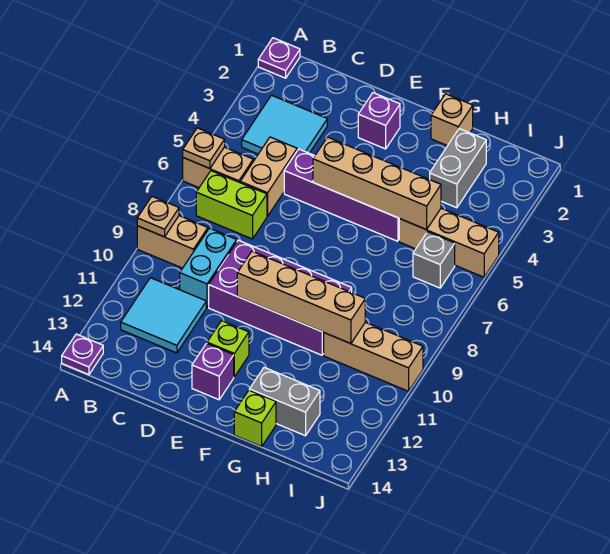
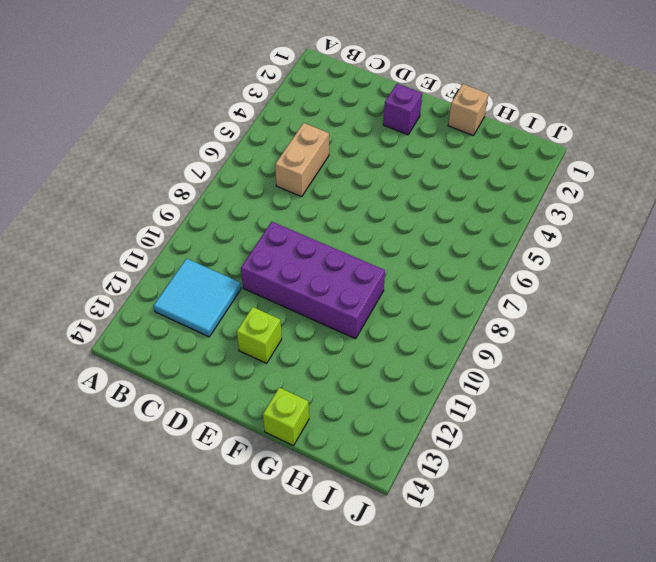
none -> purple plate A1 level 1
none -> tan brick A6:B6 level 1
none -> tan brick A9:B9 level 1

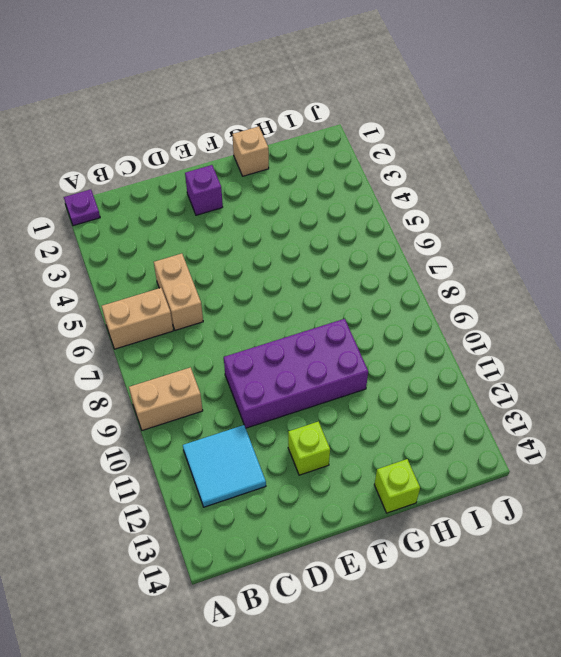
none -> purple plate A14 level 1
none -> cyan tile B3:C4 level 1
none -> lime brick B7:C7 level 1

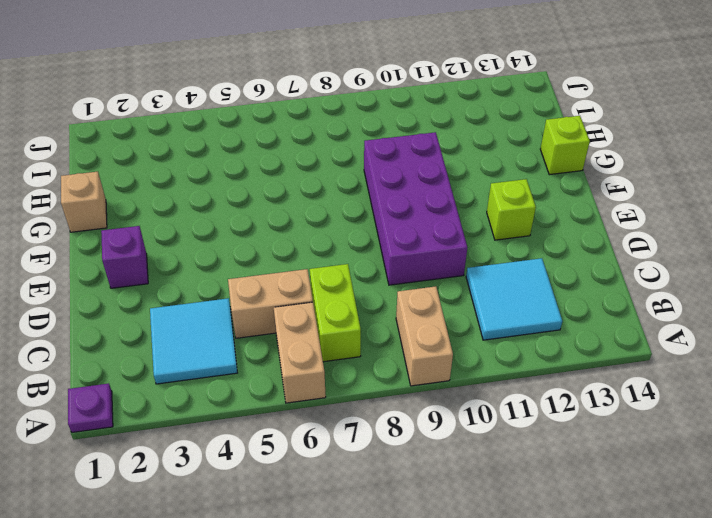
none -> purple plate A14 level 1
none -> cyan brick C9:C10 level 1
none -> purple brick D5:G5 level 1

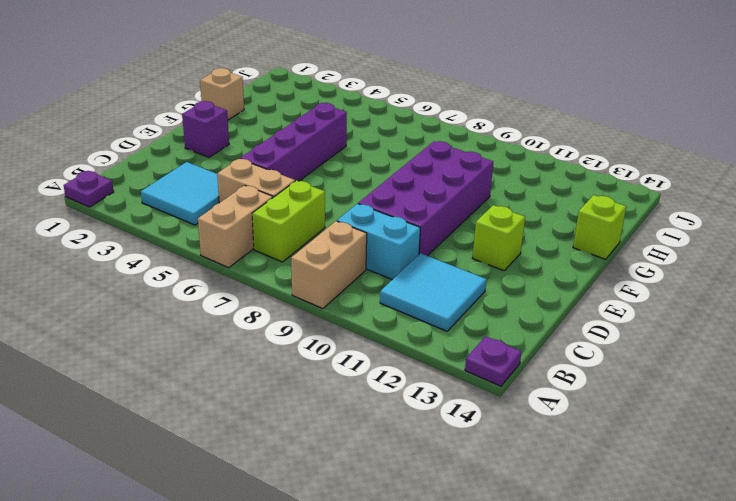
none -> purple brick E13 level 1
none -> grey brick G13:H13 level 1
none -> grey brick H2:H3 level 1

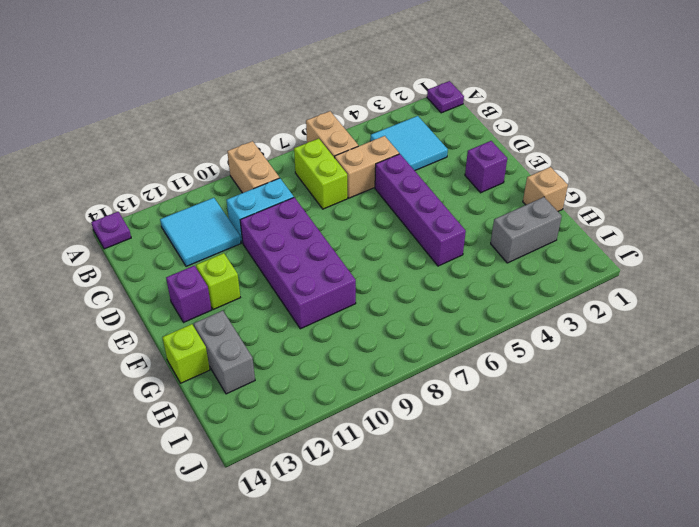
none -> tan brick H5:J5 level 1
none -> tan brick H10:J10 level 1
none -> grey brick I6 level 1

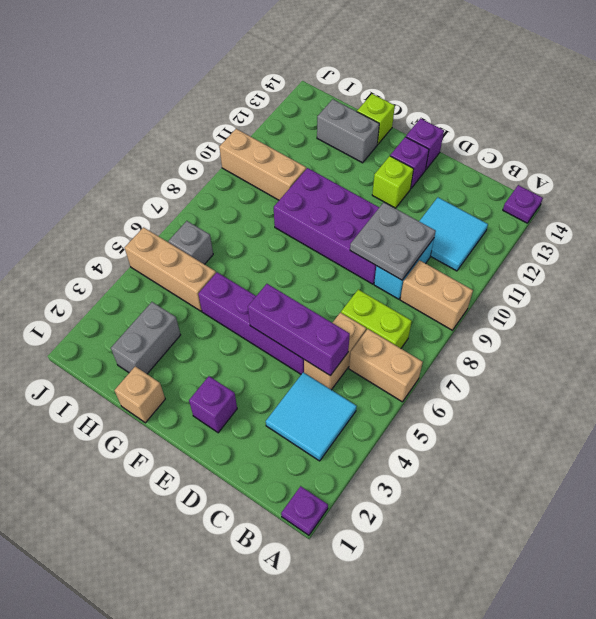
purple brick C5:E5 level 2 -> tan brick E5:H5 level 2
grey plate C9:D10 level 2 -> none
purple brick E14 level 1 -> none
none -> tan plate A6 level 2
none -> tan plate A9 level 2
none -> tan brick E10:H10 level 2

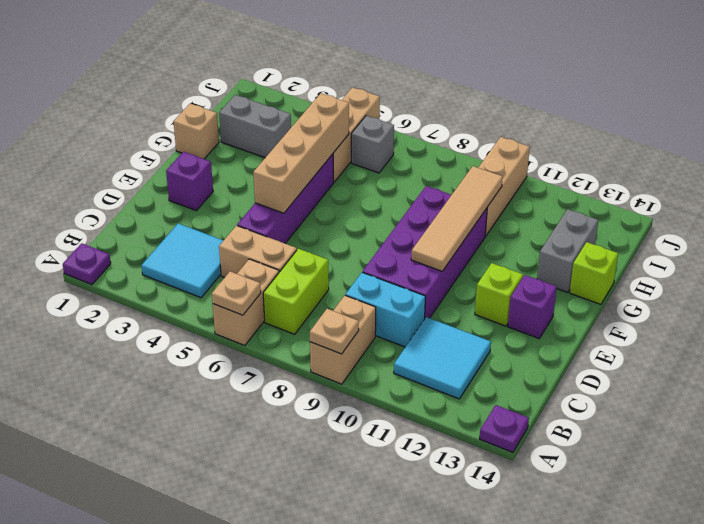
tan tile E10:H10 level 2 -> tan brick E10:H10 level 2

